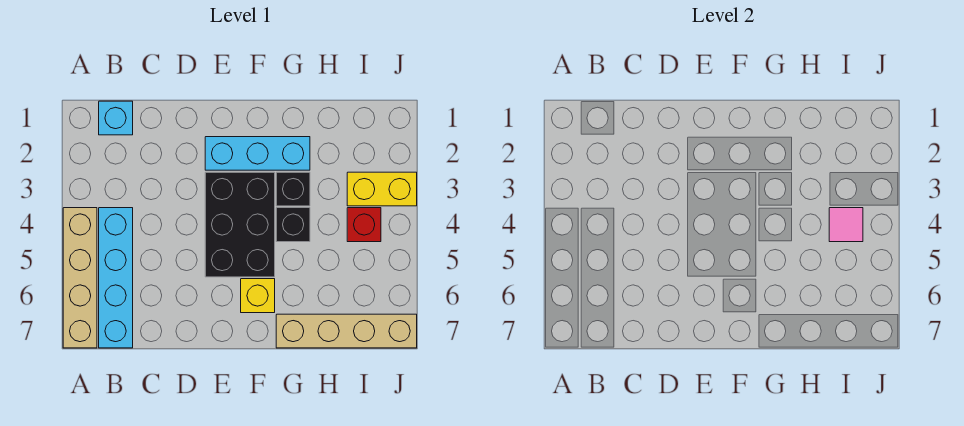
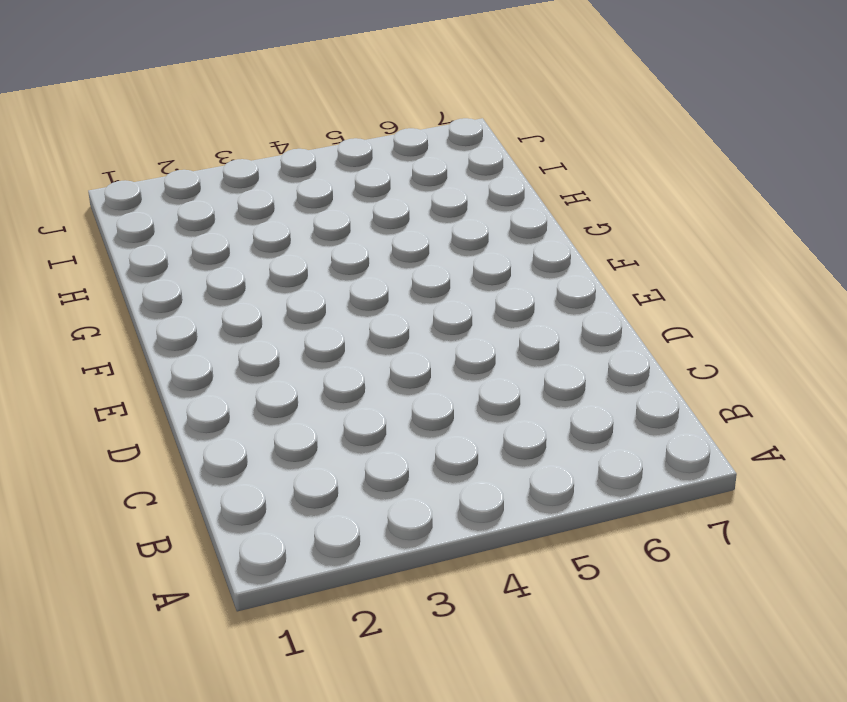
none -> tan brick A4:A7 level 1
none -> cyan brick B1 level 1
none -> cyan brick B4:B7 level 1

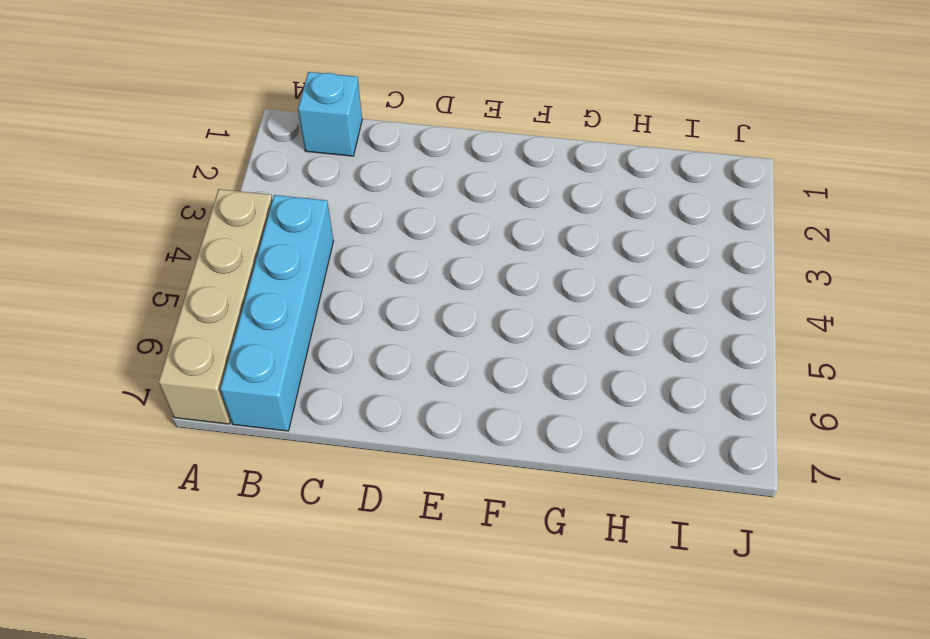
none -> cyan brick E2:G2 level 1
none -> black brick E3:F5 level 1
none -> yellow brick F6 level 1

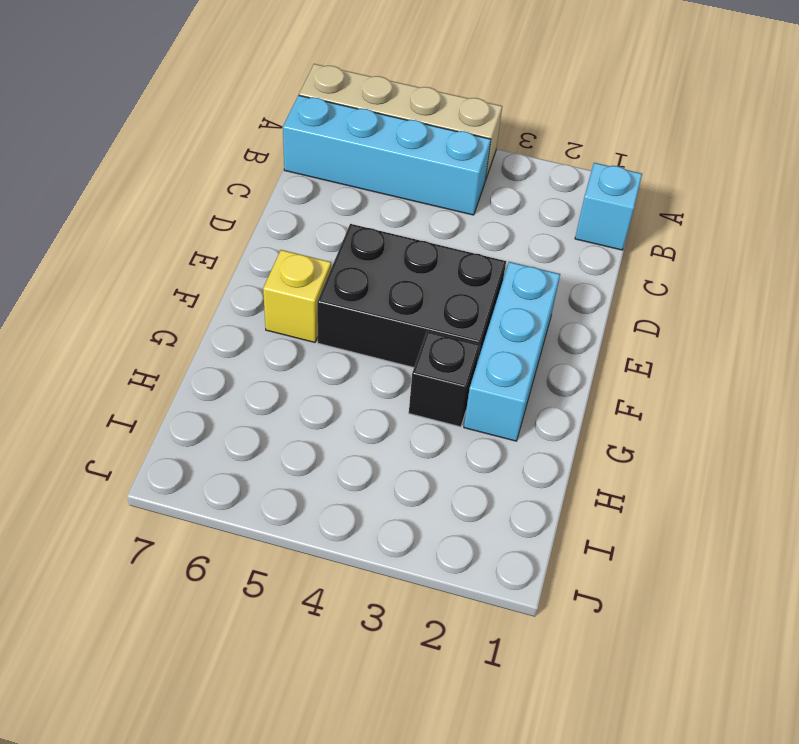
none -> black brick G4 level 1
none -> tan brick G7:J7 level 1
none -> yellow brick I3:J3 level 1

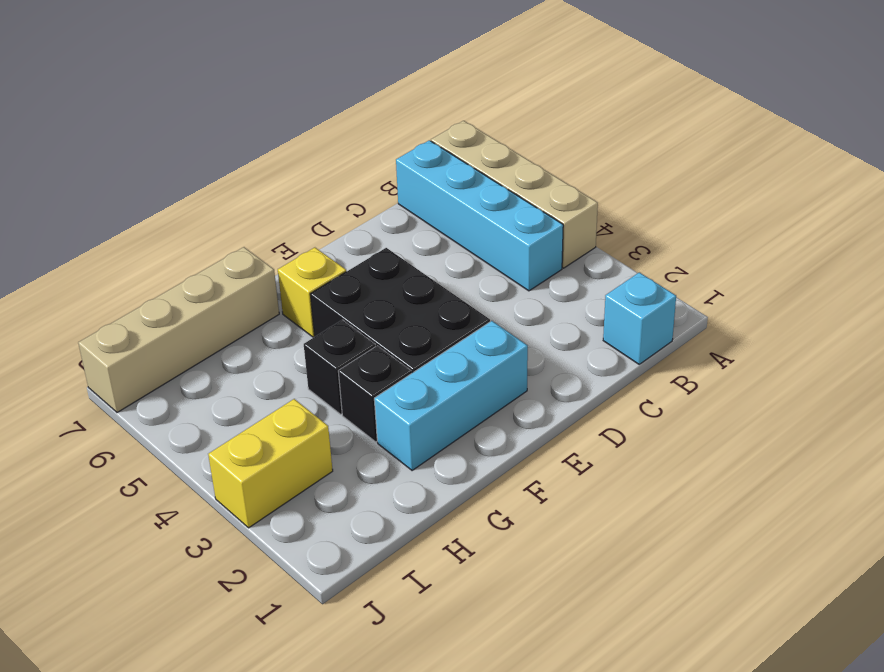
none -> red brick I4 level 1
none -> pink tile I4 level 2

